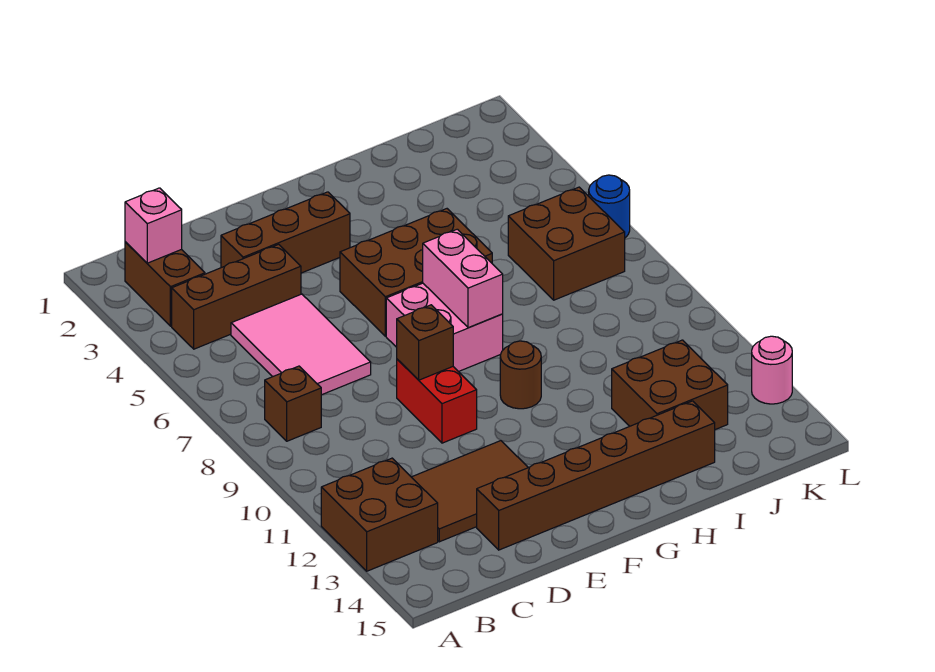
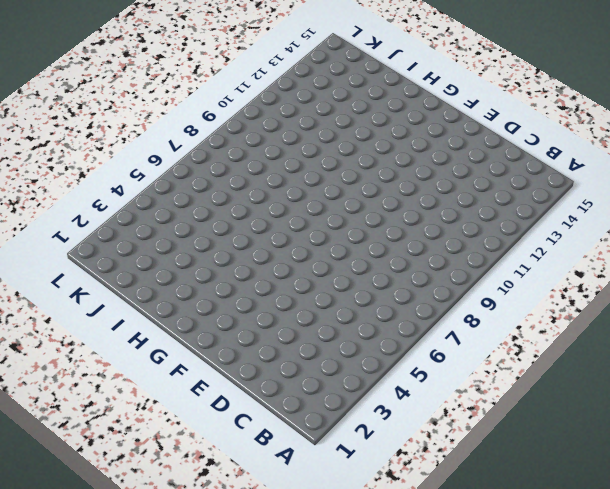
none -> brown brick A12:B13 level 1
none -> brown brick B2:B3 level 1
none -> brown brick B4:D4 level 1

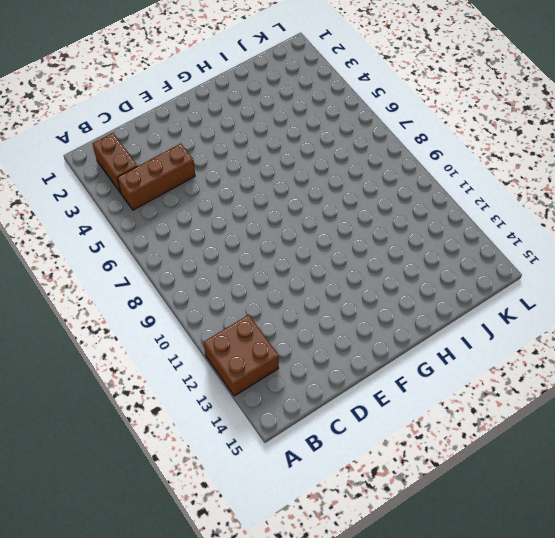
none -> brown brick B8 level 1
none -> pink tile C5:D7 level 1
none -> brown tile C12:E13 level 1

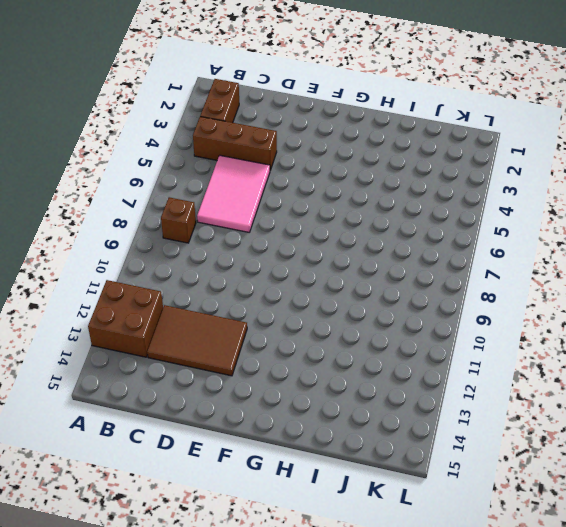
none -> brown brick D3:F3 level 1
none -> brown brick D14:I14 level 1
none -> red brick E9:E10 level 1

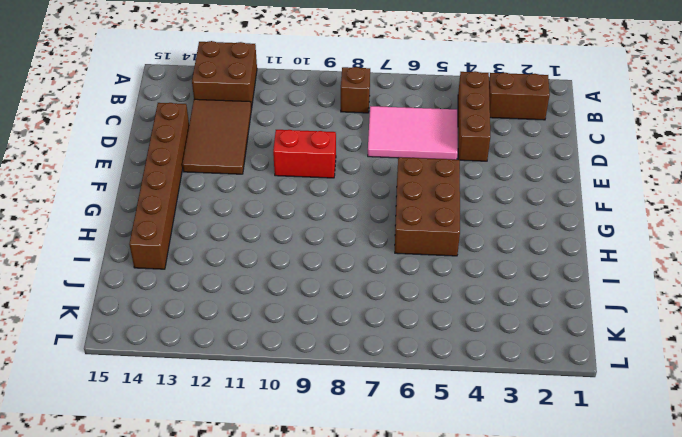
none -> brown brick D3:F3 level 1
none -> pink brick F7:G8 level 1
none -> brown round brick G10 level 1

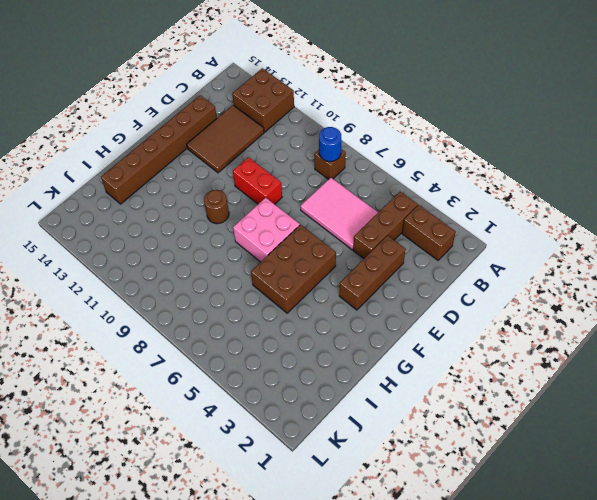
blue round brick B8 level 2 -> blue round brick L6 level 1
none -> brown brick I12:J13 level 1
none -> brown brick J6:K7 level 1
none -> pink round brick L13 level 1

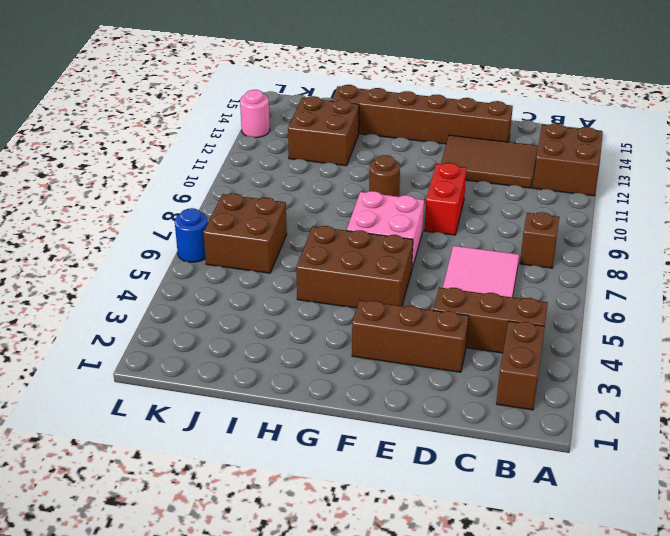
none -> pink brick B2 level 2
none -> brown brick E9 level 2
none -> pink brick G7:G8 level 2

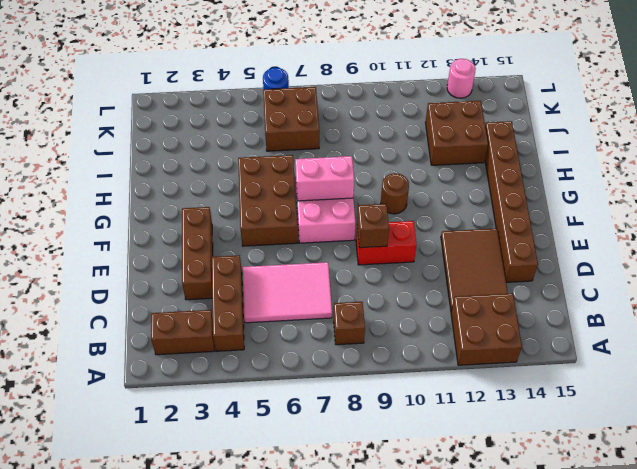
none -> pink brick B2 level 2

